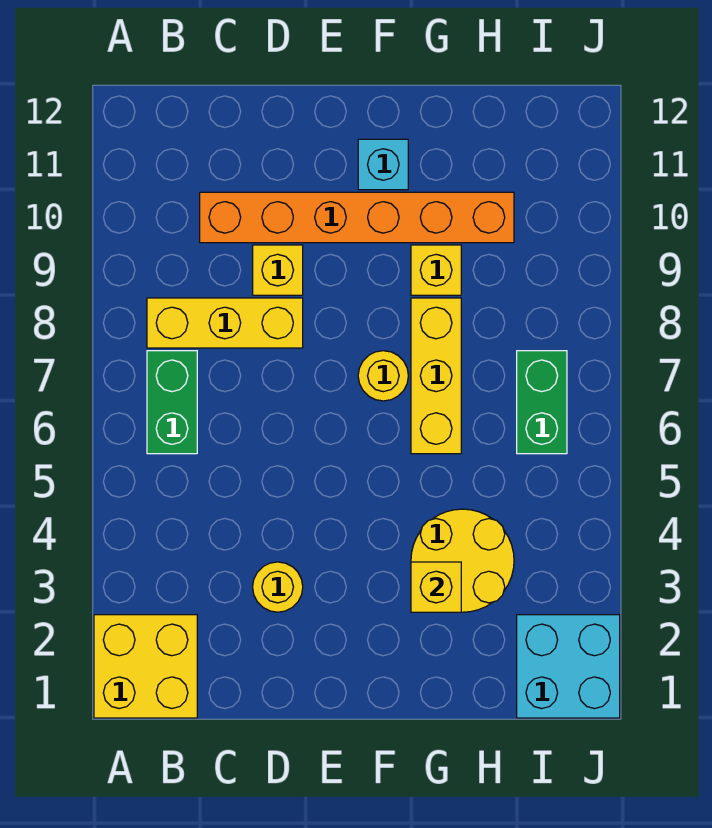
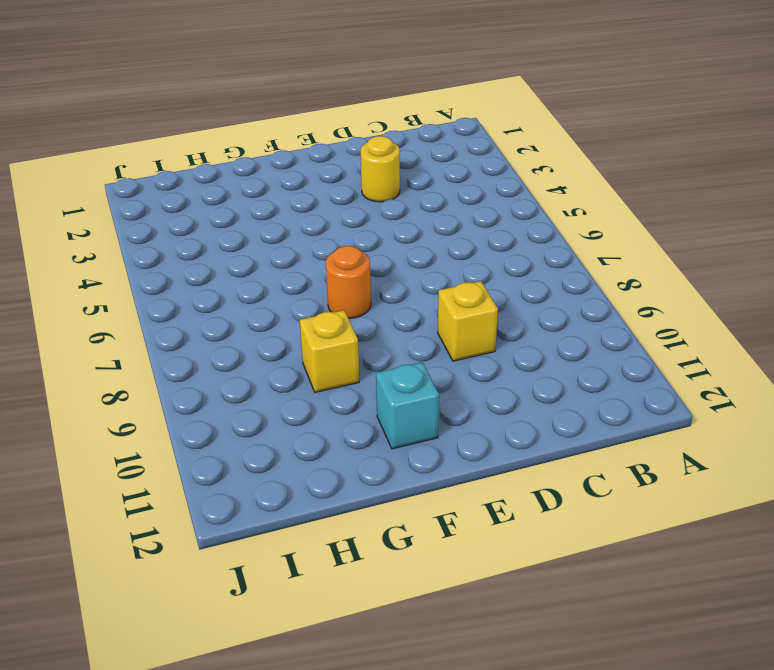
orange round brick F7 level 1 -> yellow round brick F7 level 1
none -> yellow brick A1:B2 level 1
none -> green brick B6:B7 level 1
none -> yellow brick B8:D8 level 1

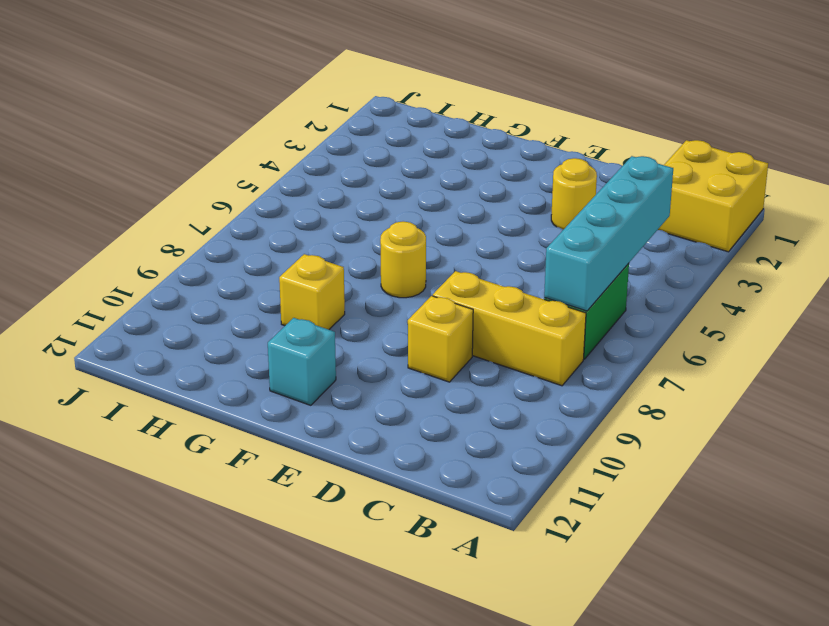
cyan brick B4:B7 level 2 -> none
none -> orange brick C10:H10 level 1
none -> yellow round brick G3:H4 level 1
none -> yellow brick G6:G8 level 1

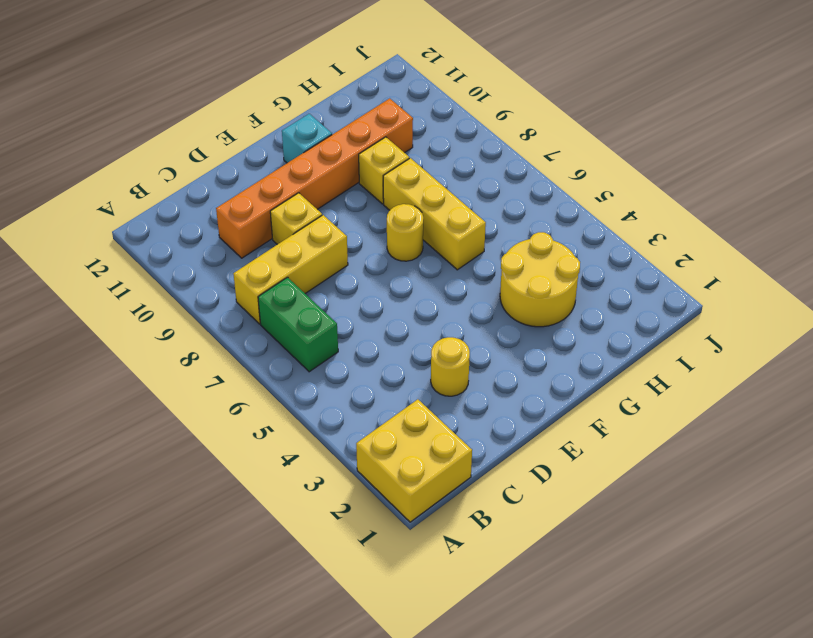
none -> cyan brick I1:J2 level 1
none -> green brick I6:I7 level 1
none -> yellow brick G3 level 2

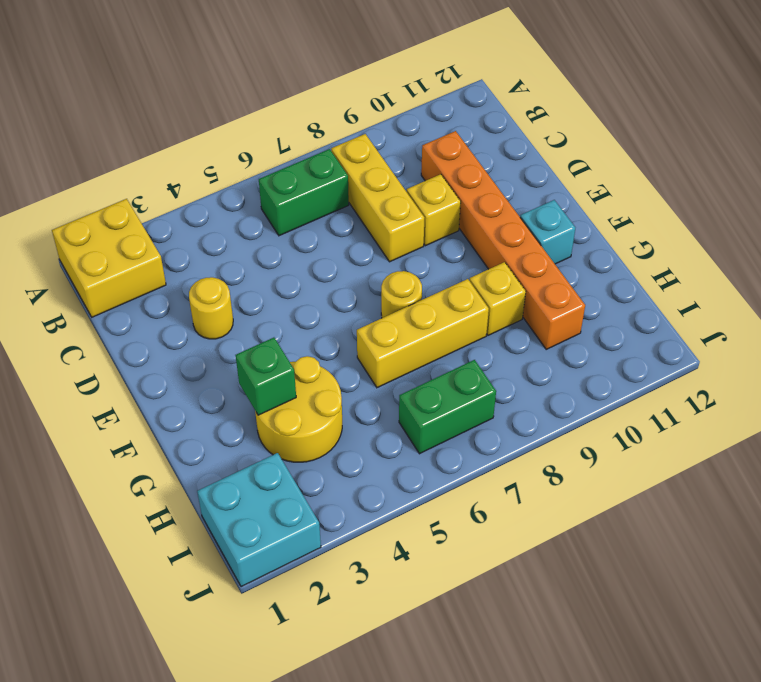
green brick G3 level 2 -> yellow brick G3 level 2

